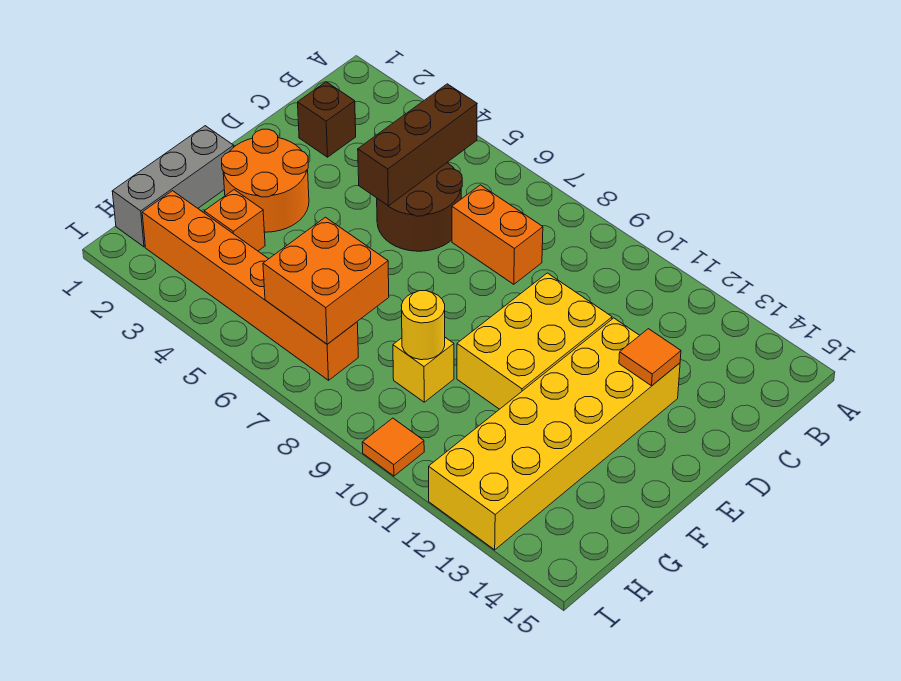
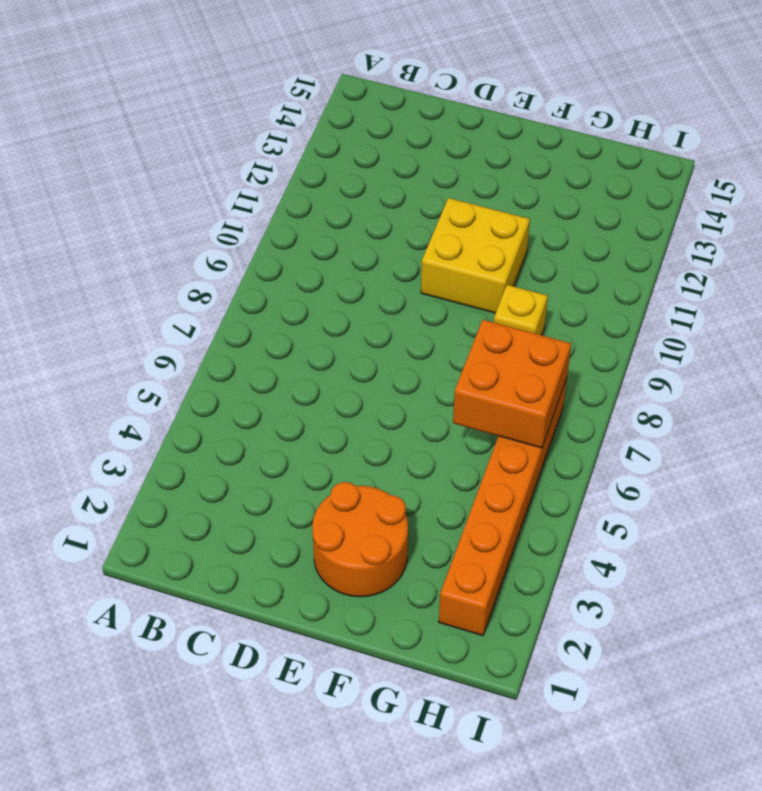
yellow brick E10:F11 level 1 -> yellow brick D10:F11 level 1
none -> brown brick C2 level 1
none -> brown round brick C5:D6 level 1
none -> orange brick C7:C8 level 1

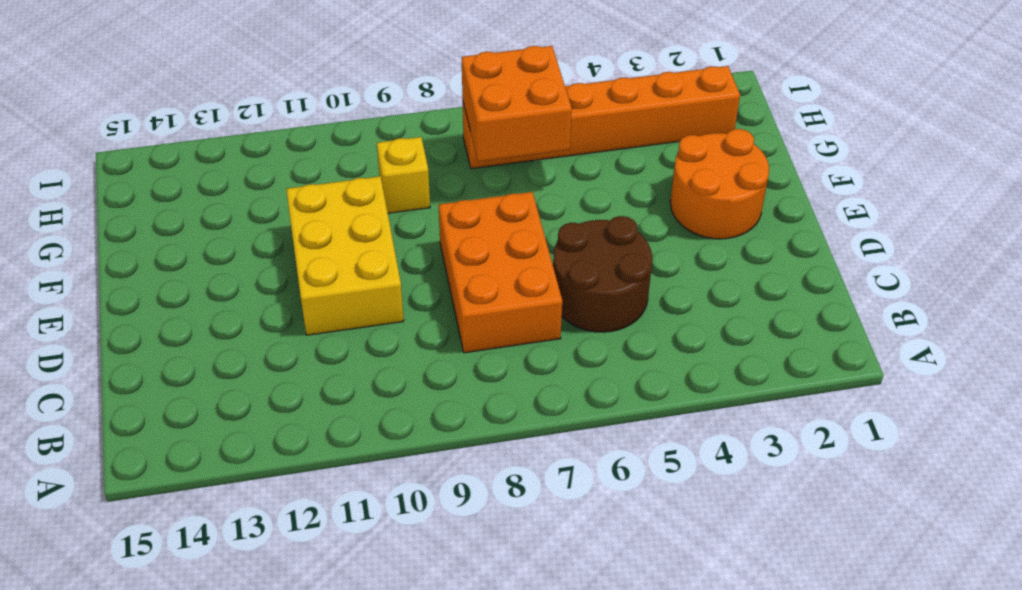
orange brick C7:E8 level 1 -> orange brick C7:C8 level 1
none -> brown brick C2 level 1
none -> yellow brick D12:I13 level 1
none -> grey brick F1:H1 level 1

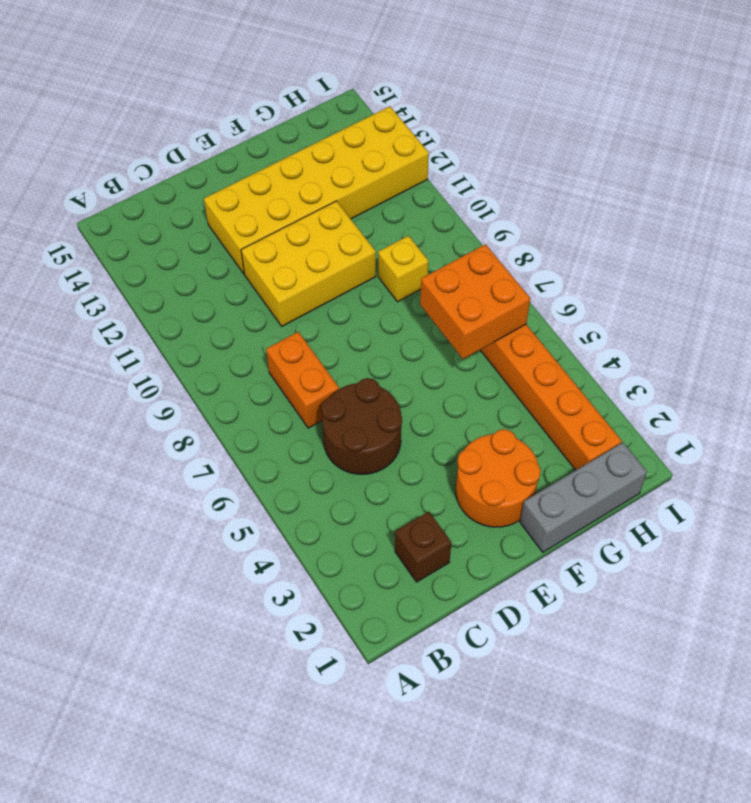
none -> orange brick G3 level 1
none -> orange tile I10 level 1
none -> brown brick B5:D5 level 2

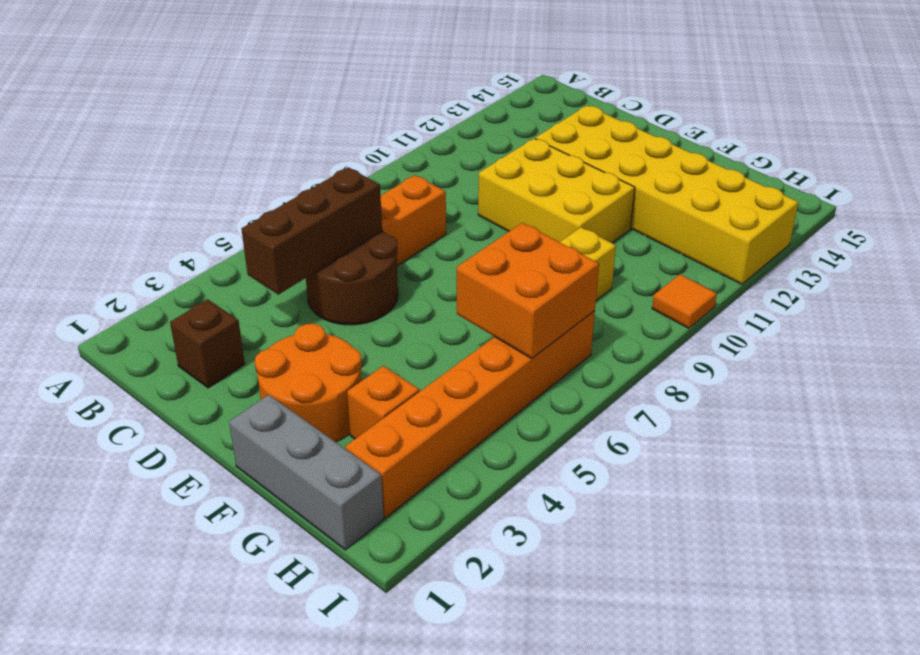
brown brick C4:C6 level 2 -> brown brick B5:D5 level 2
none -> orange tile D13 level 2
none -> yellow round brick G9 level 2

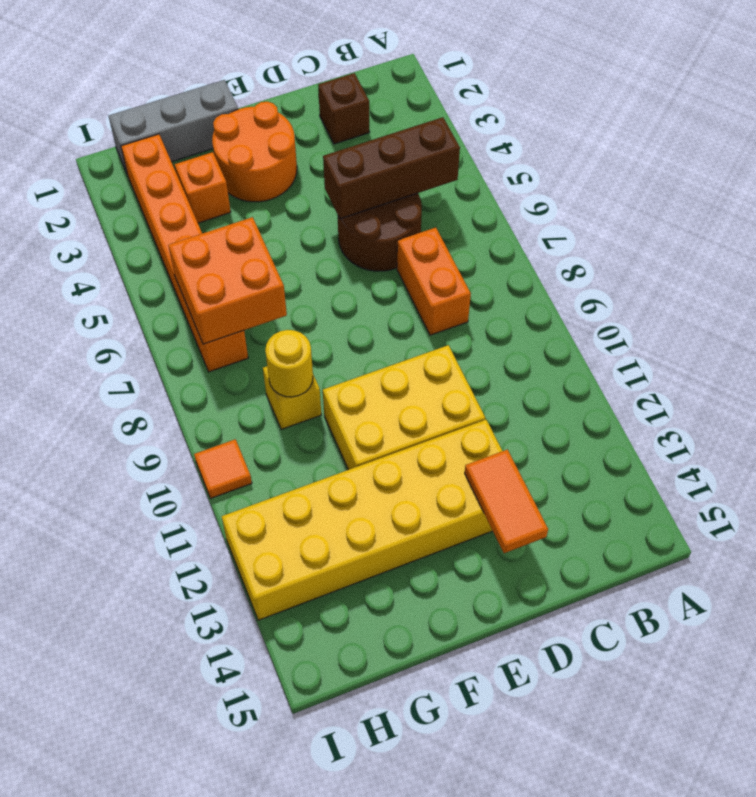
orange tile D13:D14 level 2 -> orange tile D13 level 2

